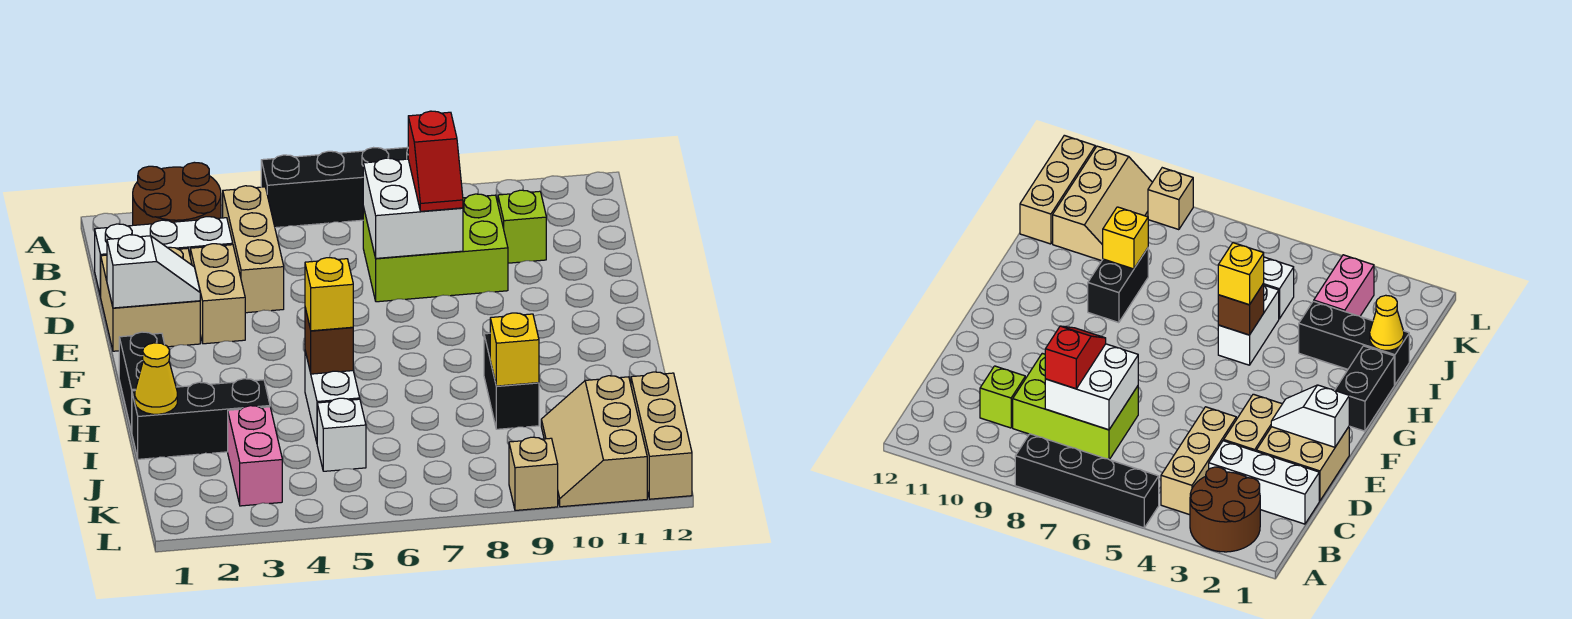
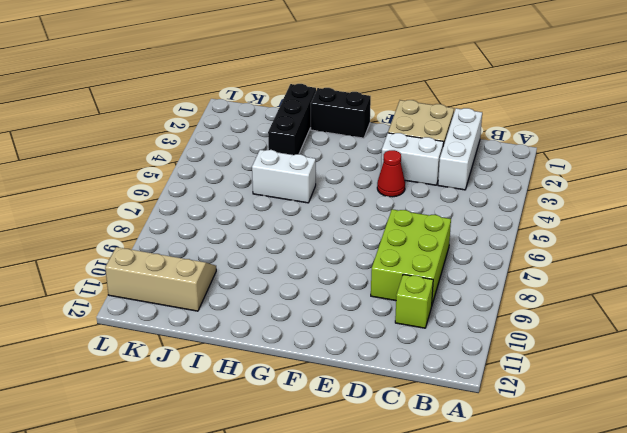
white brick D3:E3 level 1 -> tan brick D3:E3 level 1
red cone E4 level 1 -> none
none -> brown round brick A2:B3 level 1
none -> black brick A5:A8 level 1
none -> tan brick B4:D4 level 1

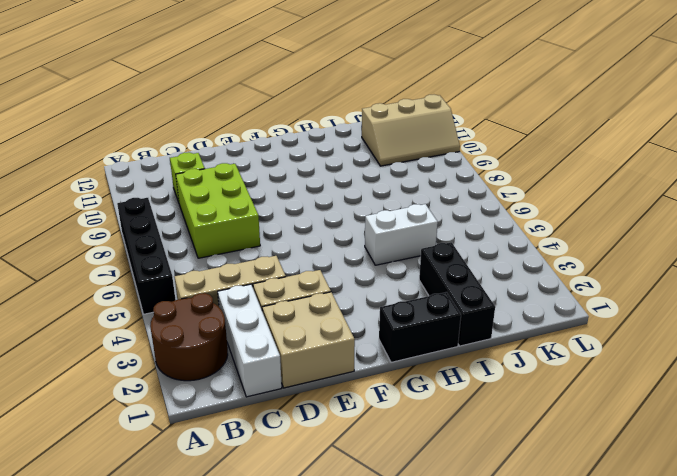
none -> black brick H9:I9 level 1
none -> pink brick J3:K3 level 1
none -> white brick J5 level 1

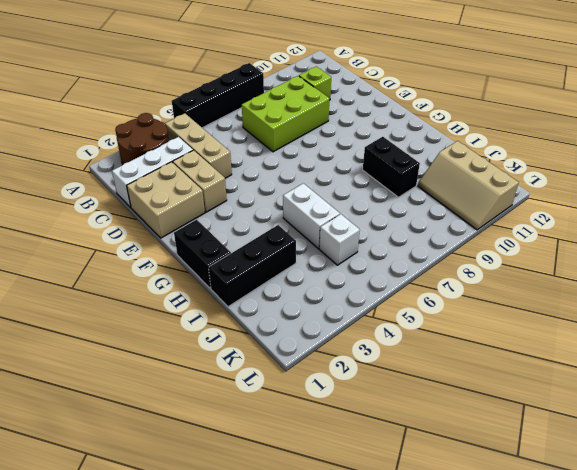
none -> pink brick J3:K3 level 1
none -> tan brick J12:L12 level 1
none -> tan brick L9 level 1

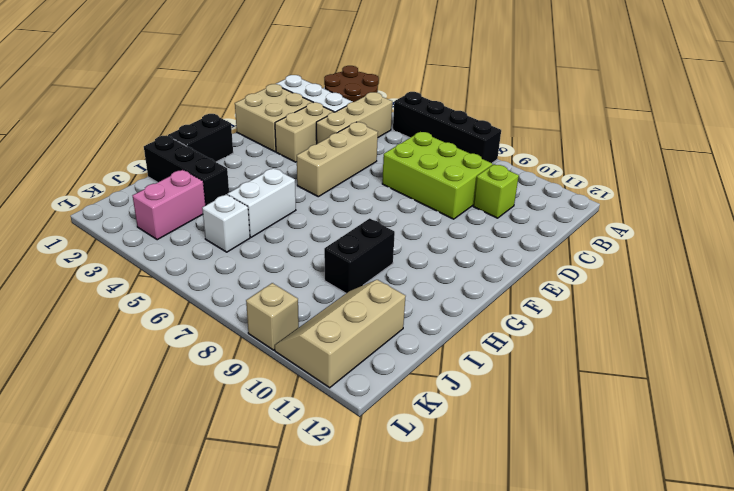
tan brick D5:F5 level 1 -> tan brick J12:L12 level 1
none -> white brick C7:D8 level 2
none -> white slope E1:E2 level 2 top 1
none -> brown brick H5 level 2

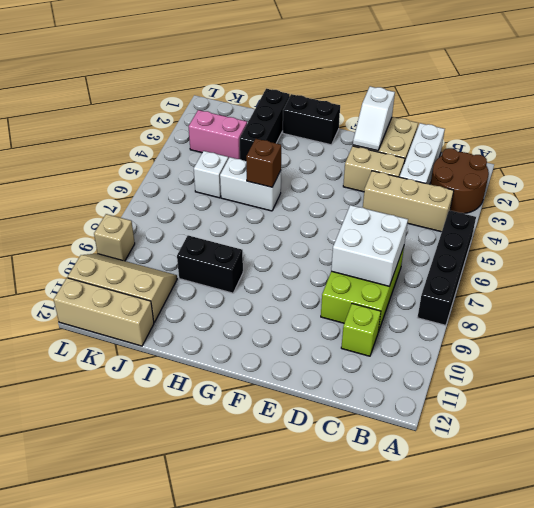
none -> yellow cone I1 level 2
none -> yellow brick I9 level 2
none -> red slope C8:D8 level 3 top C

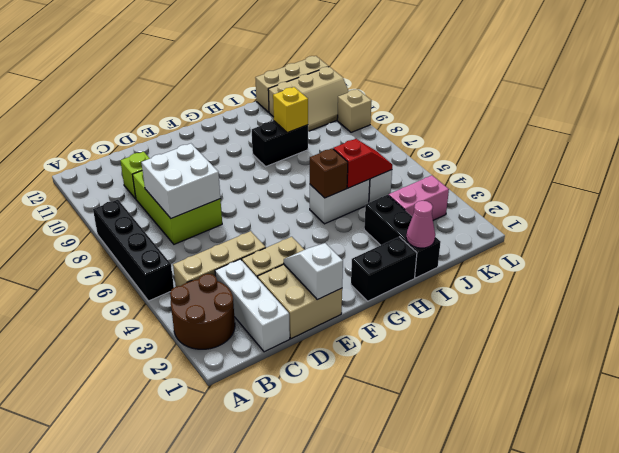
pink cone I1 level 2 -> yellow cone I1 level 2
red slope I5:J5 level 2 top I -> red slope C8:D8 level 3 top C
none -> yellow brick H5 level 3

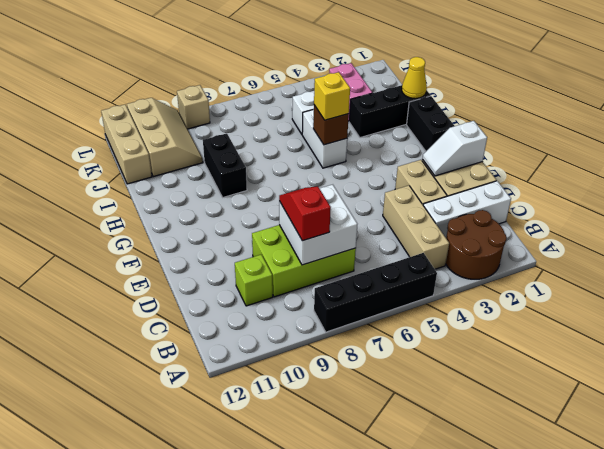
none -> yellow brick I9 level 2

